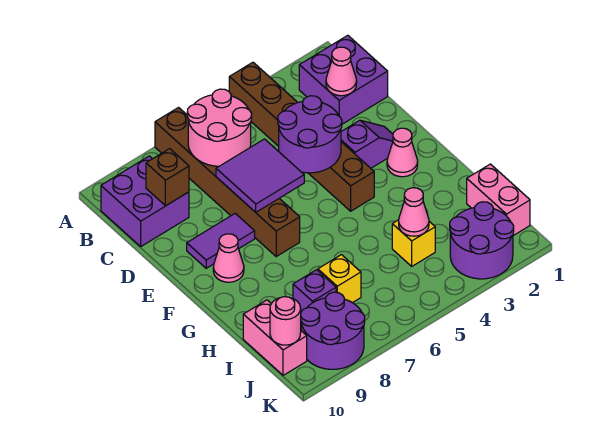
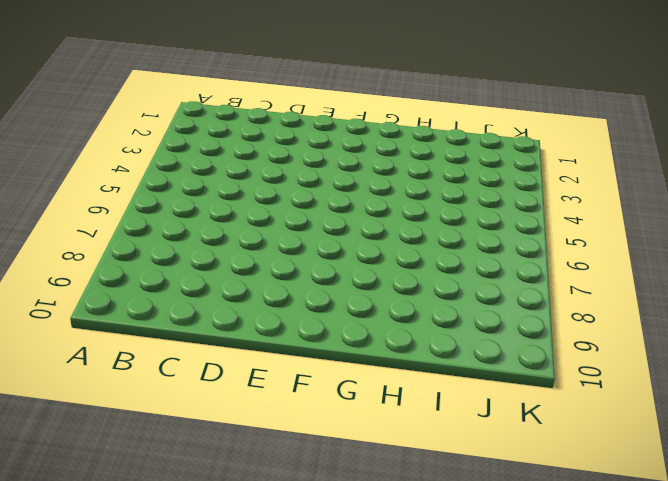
none -> brown brick A4:F4 level 1
none -> brown brick A7:F7 level 1
none -> purple brick B1:C2 level 1

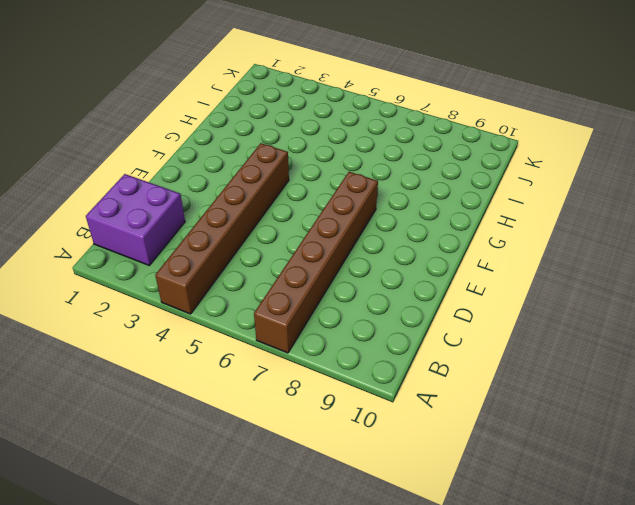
none -> purple brick B9:C10 level 1
none -> purple slope E2:E3 level 1 top 3
none -> purple tile E8:E9 level 1

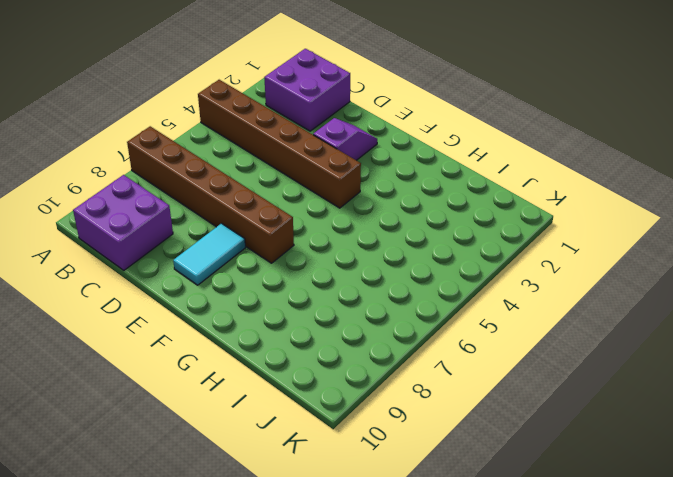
cyan tile E8:E9 level 1 -> purple tile E8:E9 level 1
none -> pink cone F2 level 1
none -> pink cone F9 level 1
none -> pink brick I1:J1 level 1

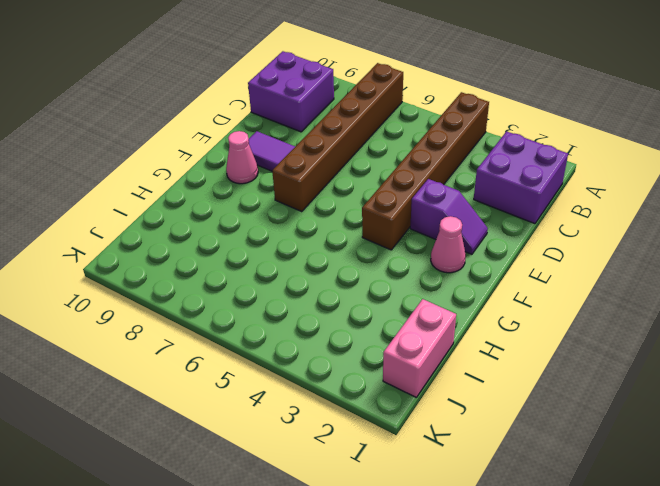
none -> yellow brick I4 level 1
none -> yellow brick I7 level 1
none -> purple brick I8 level 1

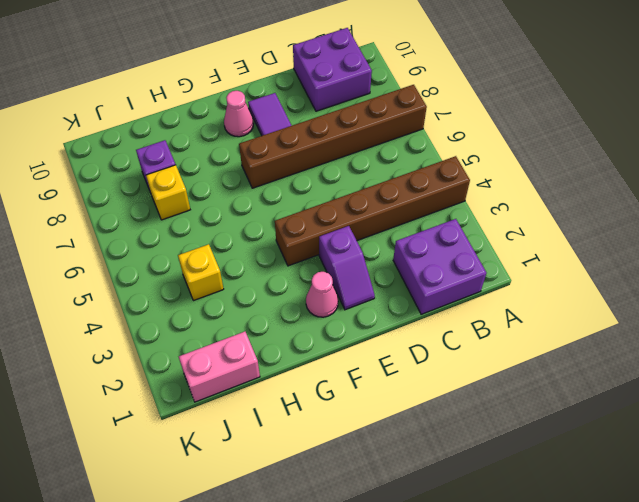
none -> pink brick I10:J10 level 1
none -> purple round brick J2:K3 level 1
none -> purple round brick J8:K9 level 1

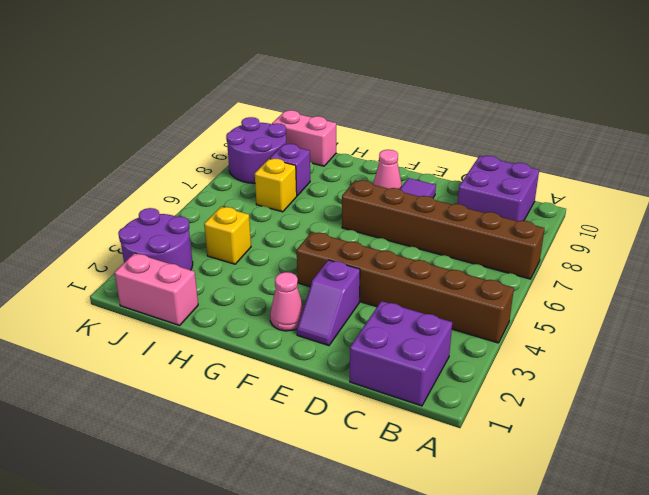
none -> pink round brick B6:C7 level 2
none -> pink cone C2 level 2
none -> brown brick C9 level 2

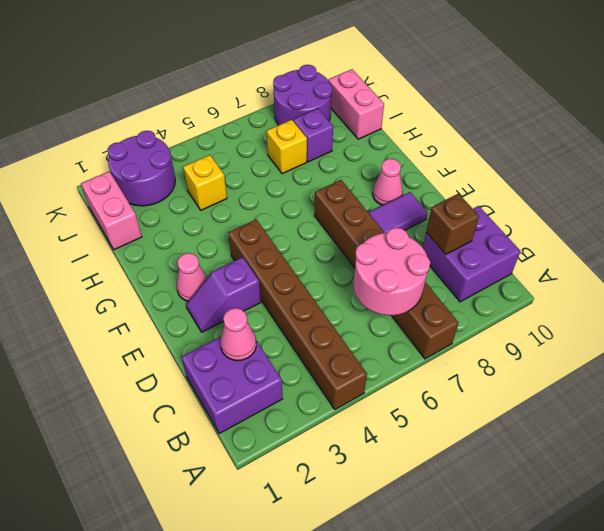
none -> purple round brick D4:E5 level 2
none -> purple tile D6:E7 level 2
none -> pink cone I4 level 2

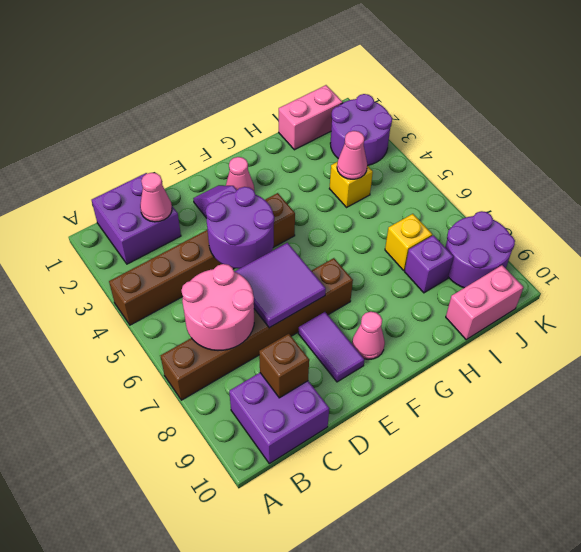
none -> pink round brick J10 level 2

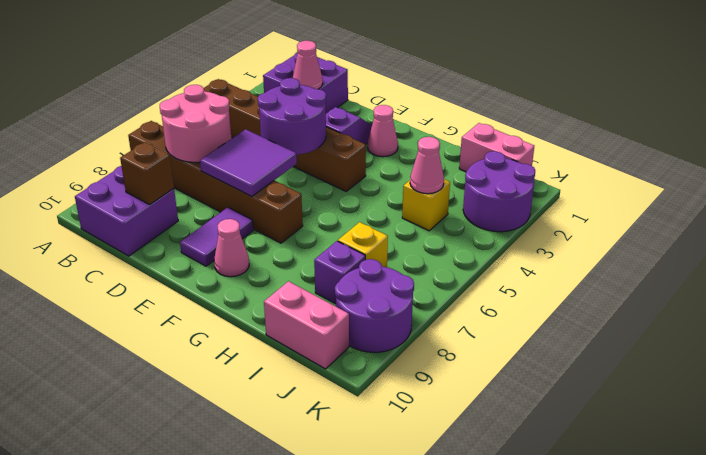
none -> pink round brick J10 level 2

